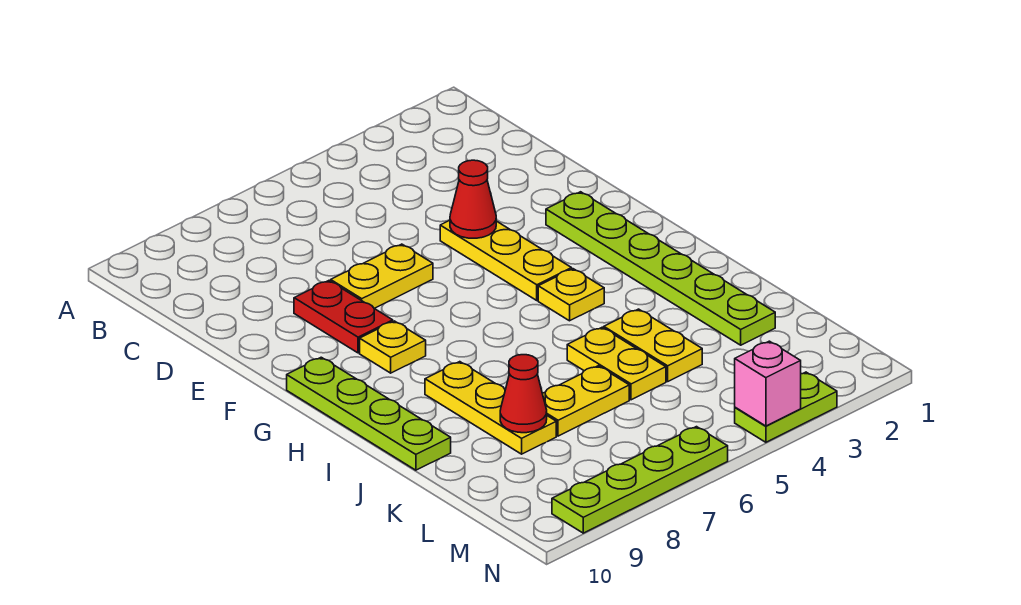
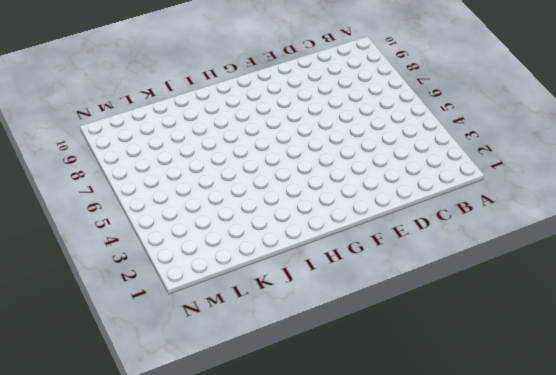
none -> yellow plate E4:G4 level 1
none -> yellow plate E6:E7 level 1
none -> red plate E8:F8 level 1

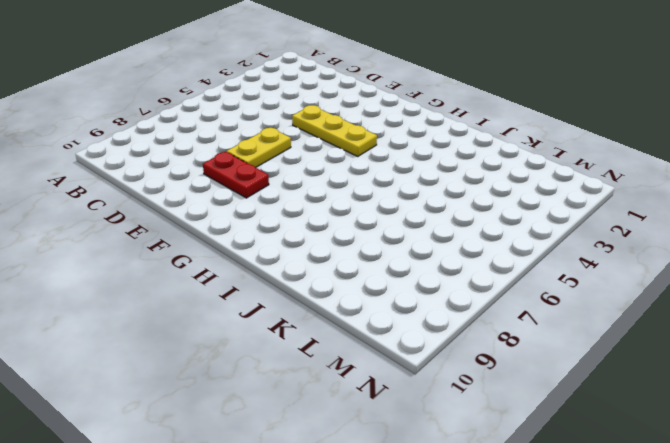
none -> lime plate F2:K2 level 1
none -> yellow plate G8 level 1
none -> lime plate G10:J10 level 1

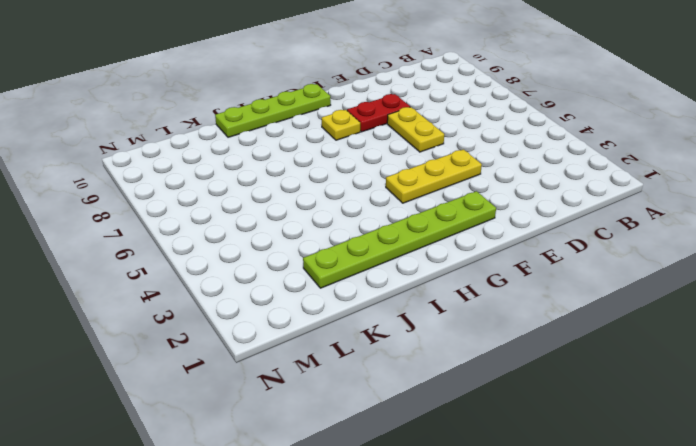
none -> yellow plate H4 level 1
none -> yellow plate I8:K8 level 1
none -> yellow plate J4:K4 level 1

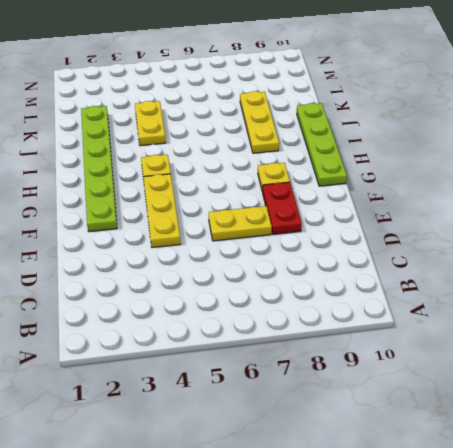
none -> yellow plate J5:K5 level 1
none -> yellow plate K6:K7 level 1
none -> lime plate N3:N4 level 1

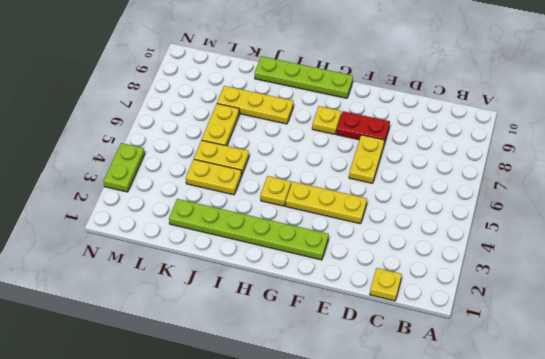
yellow plate C1 level 1 -> none
none -> lime plate N6:N9 level 1
none -> red cone E4 level 2
none -> red cone K8 level 2

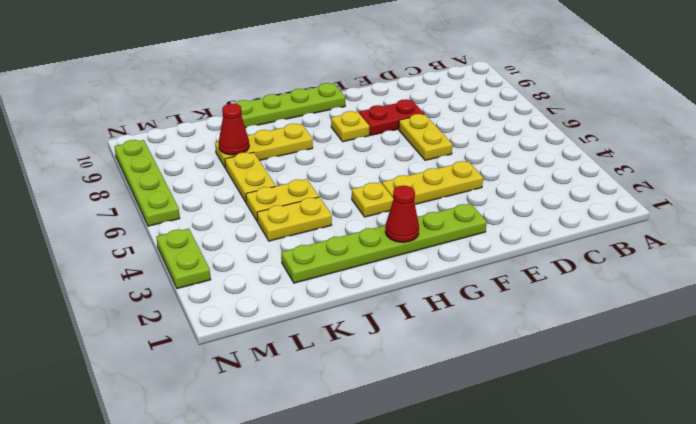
red cone H2 level 2 -> red cone E4 level 2
none -> pink brick N4 level 2

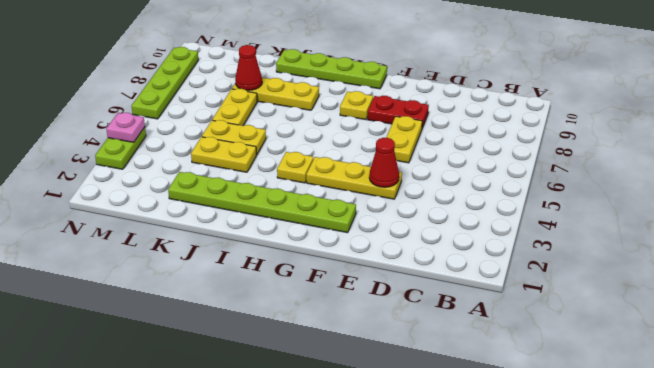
pink plate N4 level 2 -> pink brick N4 level 2

